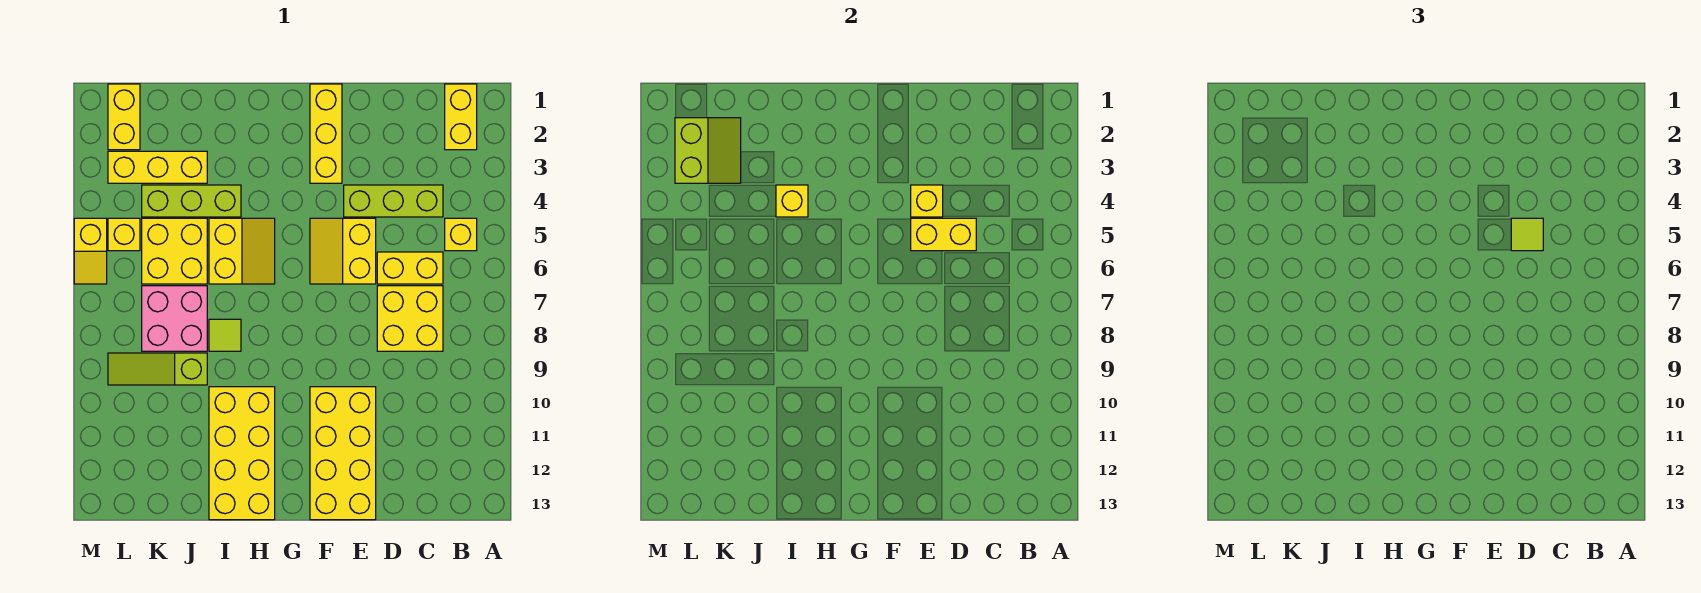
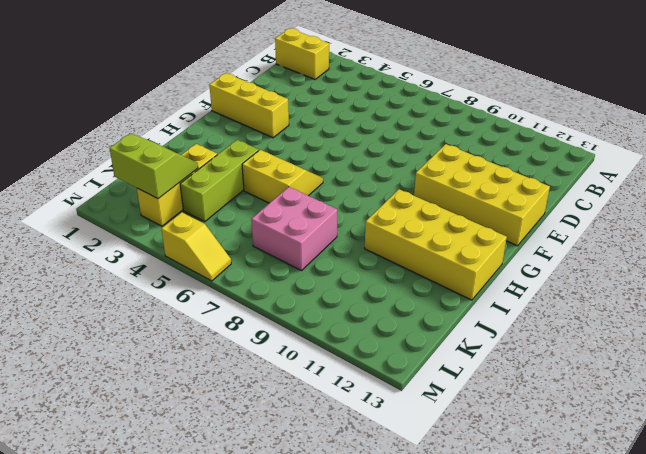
none -> yellow brick B5 level 1
none -> lime brick C4:E4 level 1
none -> yellow brick C6:D6 level 1

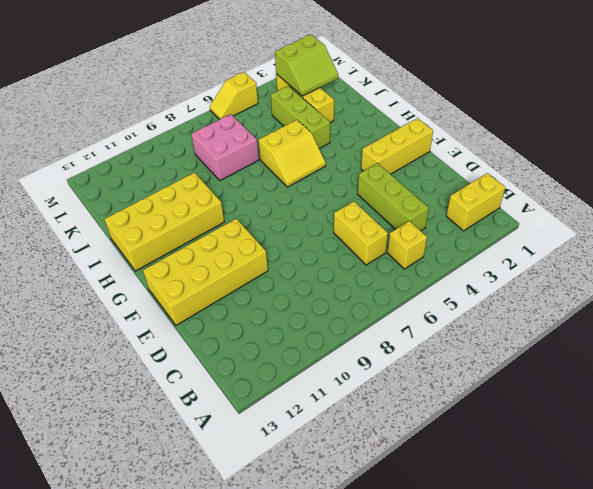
none -> yellow brick C7:D8 level 1
none -> yellow slope E5:F6 level 1 top E
none -> lime tile I8 level 1

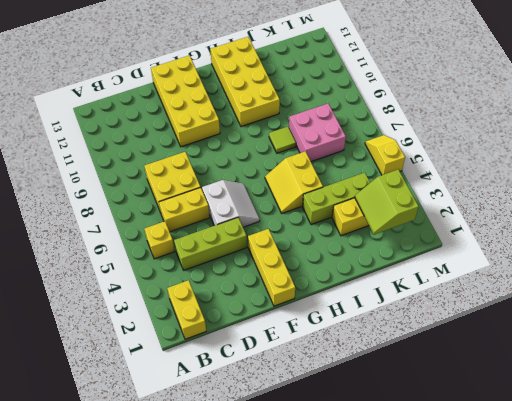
white slope E5:F6 level 1 top E -> yellow slope E5:F6 level 1 top E
none -> yellow brick J5:K6 level 1
none -> lime slope J9:L9 level 1 top J
none -> yellow brick L1:L2 level 1

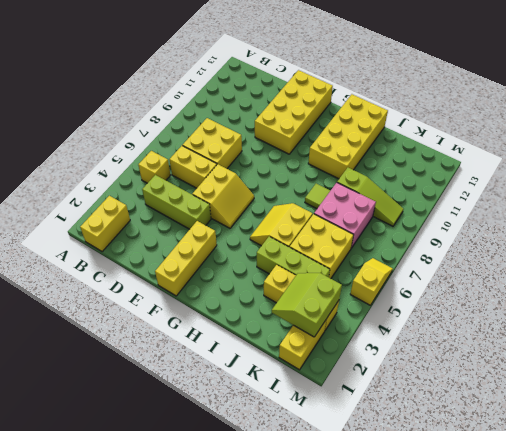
none -> yellow brick L5 level 1
none -> yellow brick D5:E5 level 2
none -> yellow brick E4 level 2

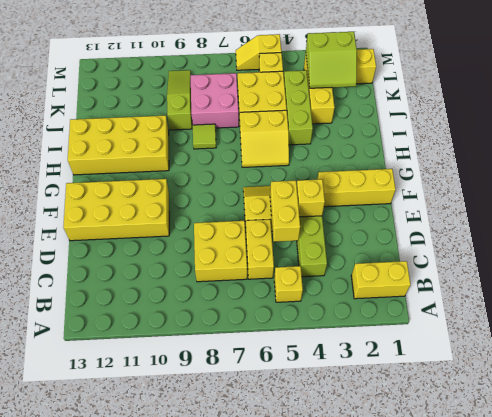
none -> yellow brick I4 level 2
none -> lime tile D5 level 3

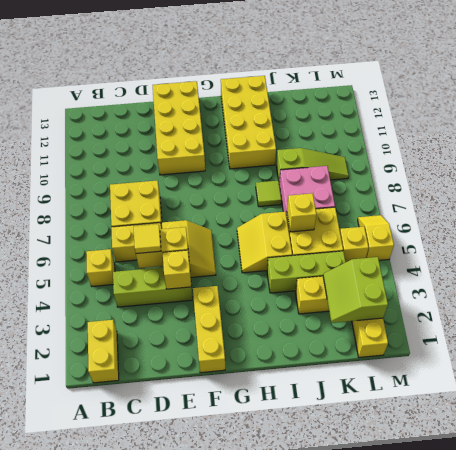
yellow tile D5 level 3 -> lime tile D5 level 3
yellow brick J6 level 2 -> yellow brick I4 level 2

